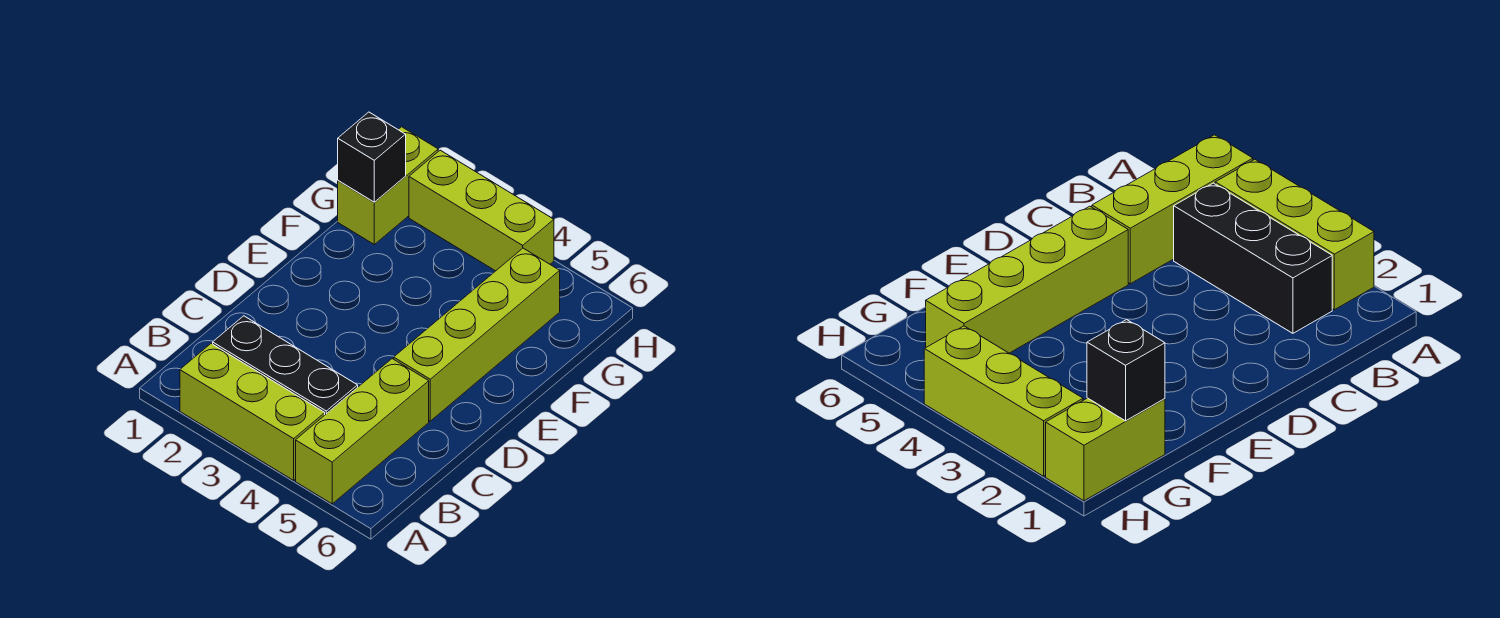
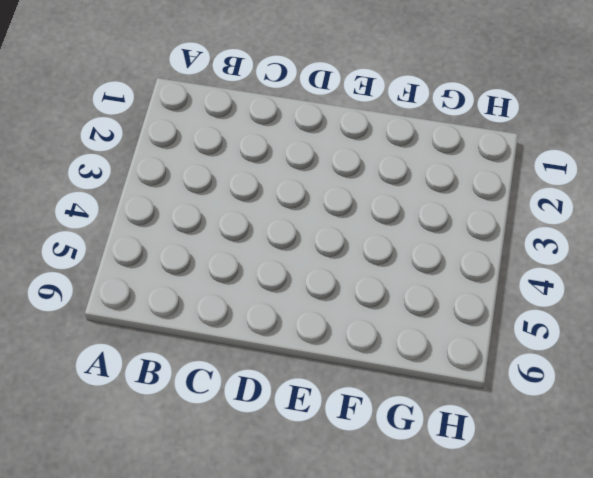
none -> lime brick A2:A4 level 1
none -> lime brick A5:C5 level 1

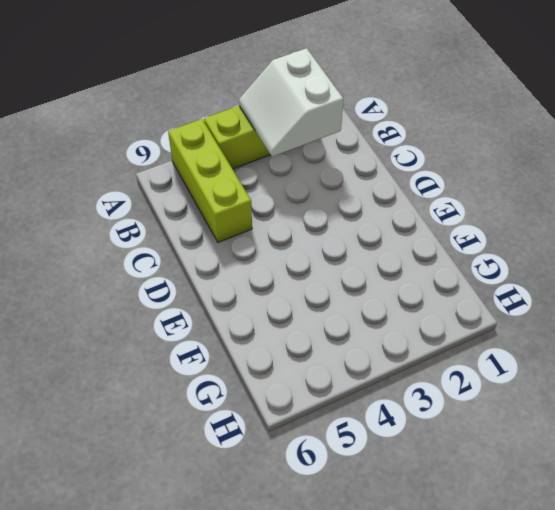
white slope A2:B3 level 2 top 2 -> none
none -> black brick B2:B4 level 1
none -> lime brick D5:G5 level 1

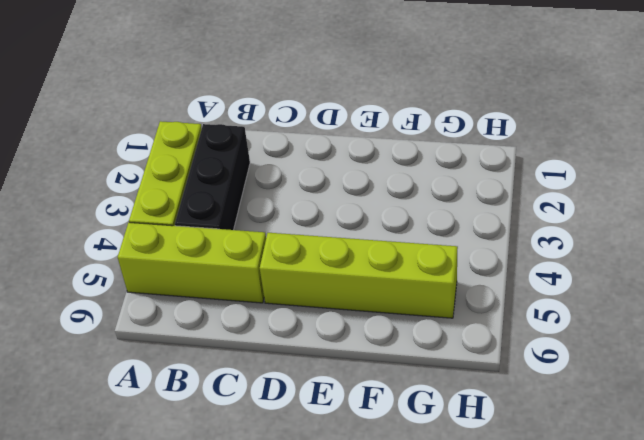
none -> lime brick G1:H1 level 1
none -> lime brick H2:H4 level 1

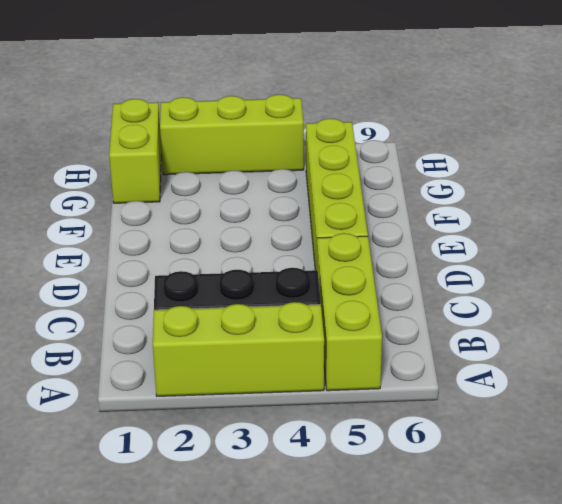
none -> black brick G1 level 2

